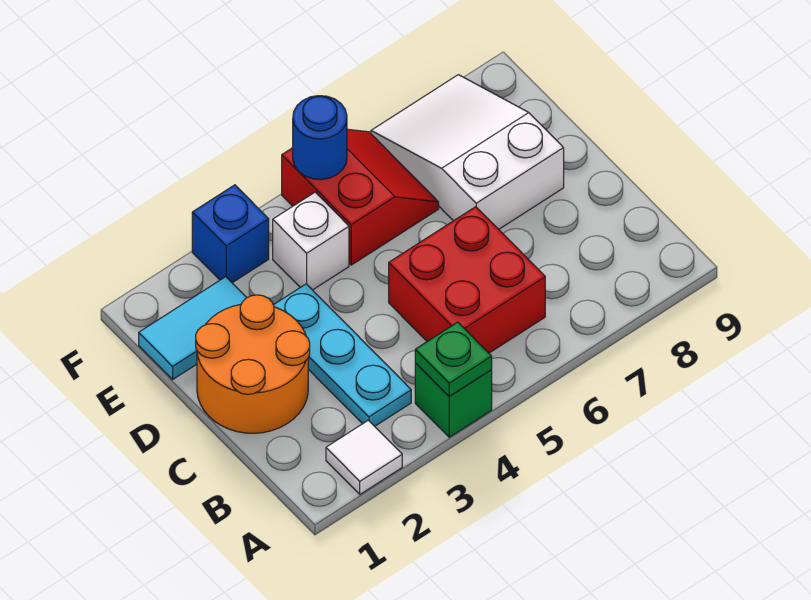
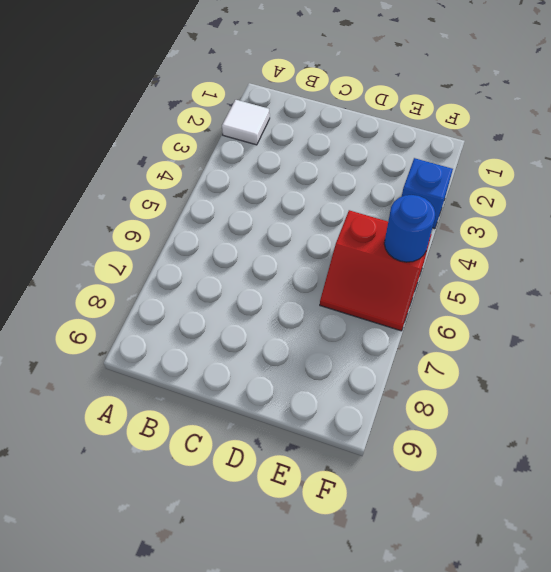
none -> green brick A4 level 1
none -> cyan plate B3:D3 level 1
none -> red brick B5:C6 level 1

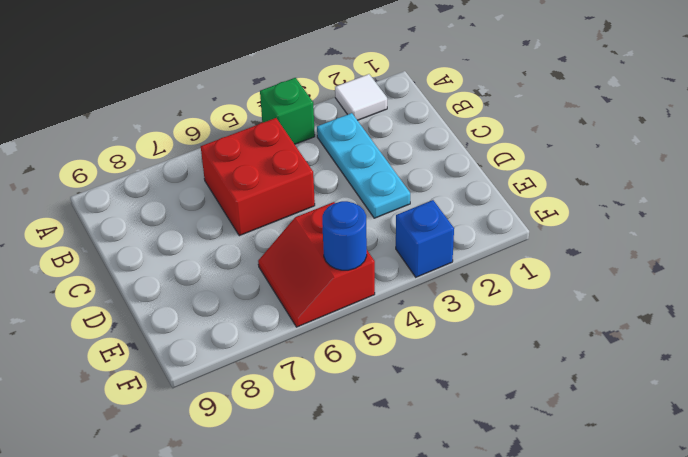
none -> orange round brick C1:D2 level 1
none -> white slope D7:F8 level 1 top D
none -> cyan tile E1:E2 level 1

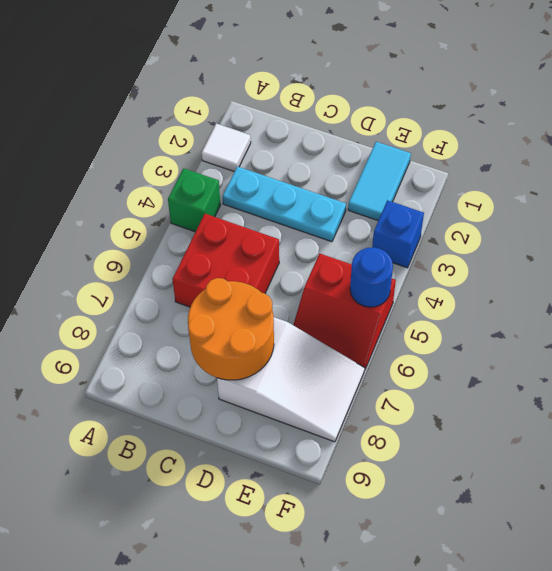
orange round brick C7:D8 level 2 -> orange round brick C1:D2 level 1
none -> white brick E4 level 1
none -> green plate A4 level 2

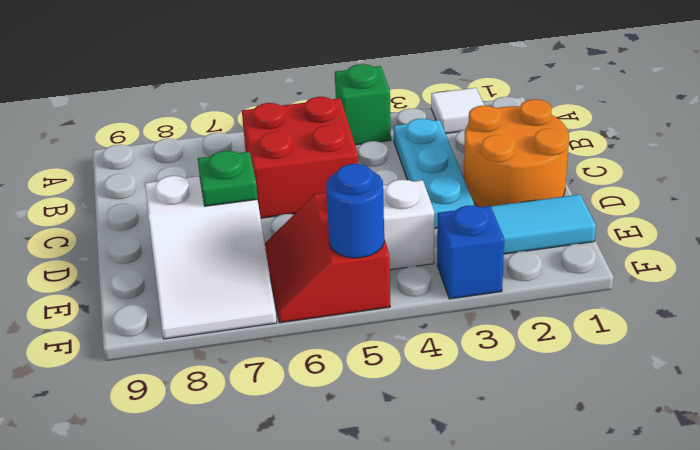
green plate D7 level 2 -> green plate A4 level 2

